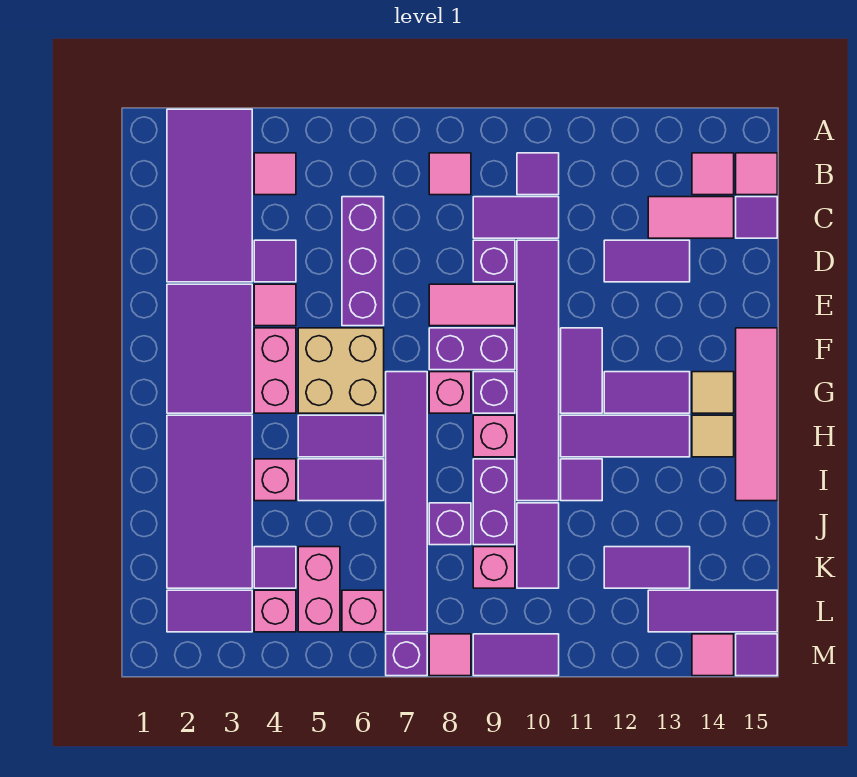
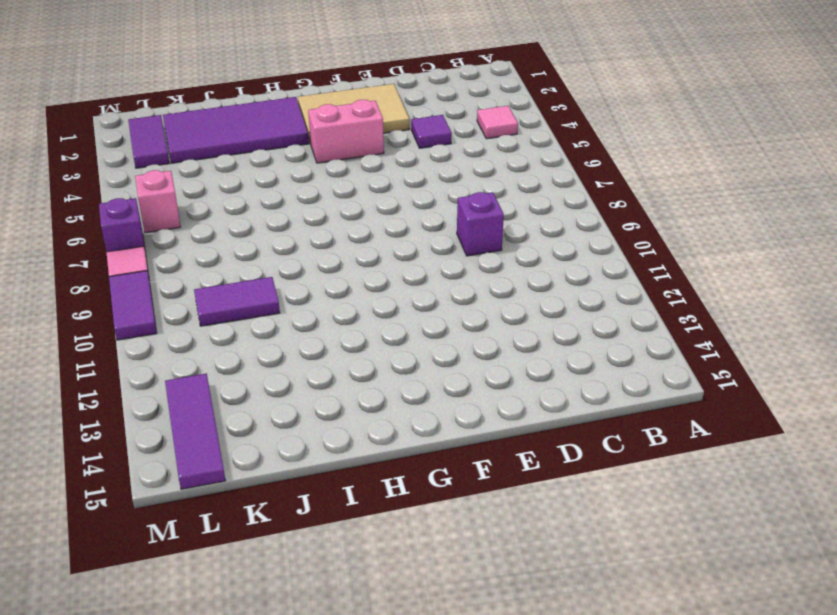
tan tile E2:G3 level 1 -> purple tile E2:G3 level 1
none -> purple tile A2:D3 level 1
none -> pink tile B8 level 1
none -> purple tile B10 level 1
none -> pink tile B14 level 1

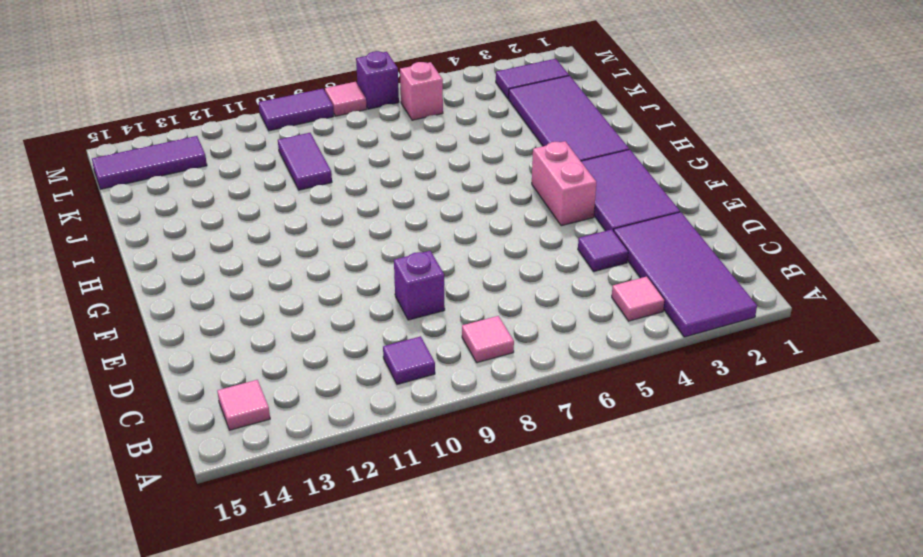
none -> pink tile B15 level 1
none -> purple brick C6:E6 level 1
none -> purple tile C9:C10 level 1
none -> pink tile C13:C14 level 1

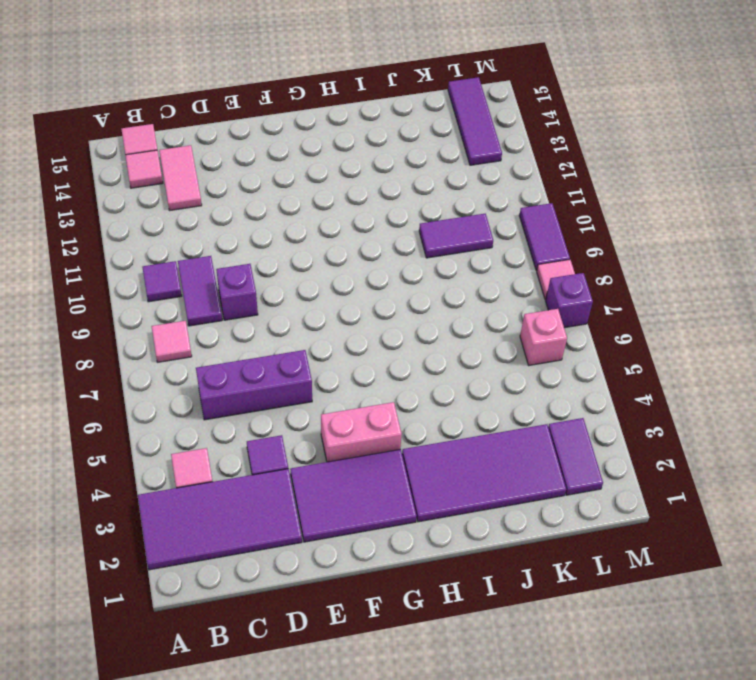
none -> purple tile C15 level 1
none -> purple tile D10:I10 level 1
none -> purple tile D12:D13 level 1
none -> pink tile E4 level 1

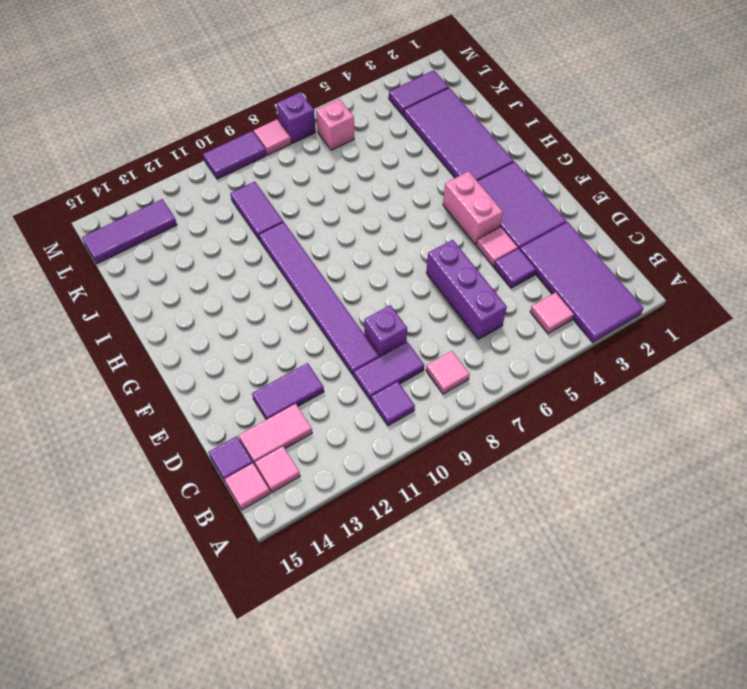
none -> pink tile E8:E9 level 1
none -> tan brick F5:G6 level 1
none -> purple brick F8:F9 level 1
none -> purple tile F11:G11 level 1

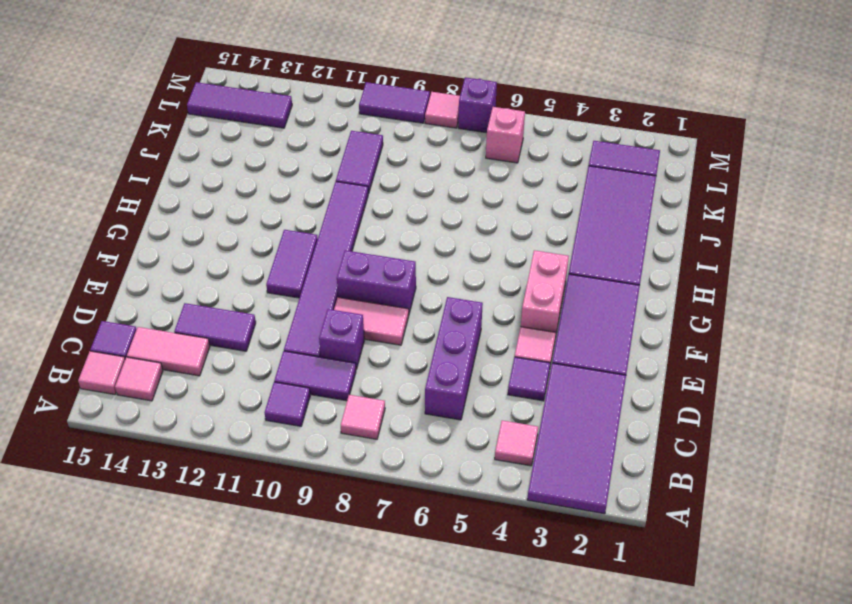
none -> tan brick F5:G6 level 1
none -> pink tile F15:I15 level 1
none -> purple tile G7:L7 level 1
none -> pink brick G8 level 1

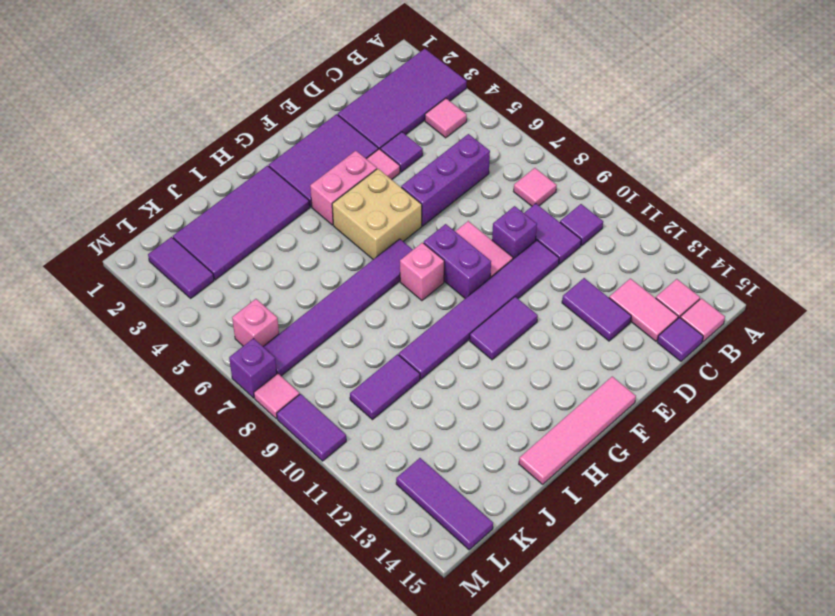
none -> purple brick G9 level 1
none -> purple tile G12:G13 level 1
none -> tan tile G14 level 1
none -> purple tile H5:H6 level 1

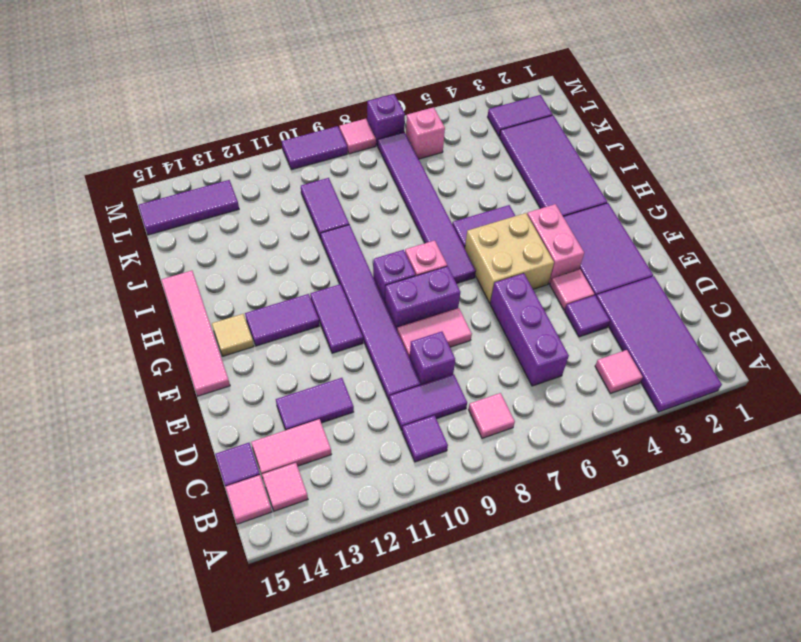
none -> pink brick H9 level 1
none -> purple tile H11:H13 level 1
none -> tan tile H14 level 1
none -> pink brick I4 level 1

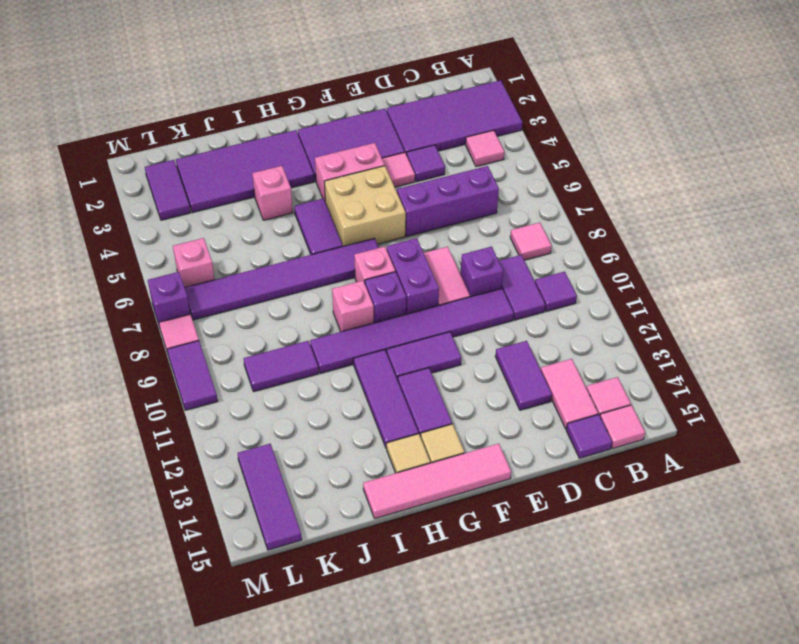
none -> purple tile I5:I6 level 1
none -> purple brick I9:J9 level 1
none -> purple tile I11 level 1
none -> purple brick J8 level 1

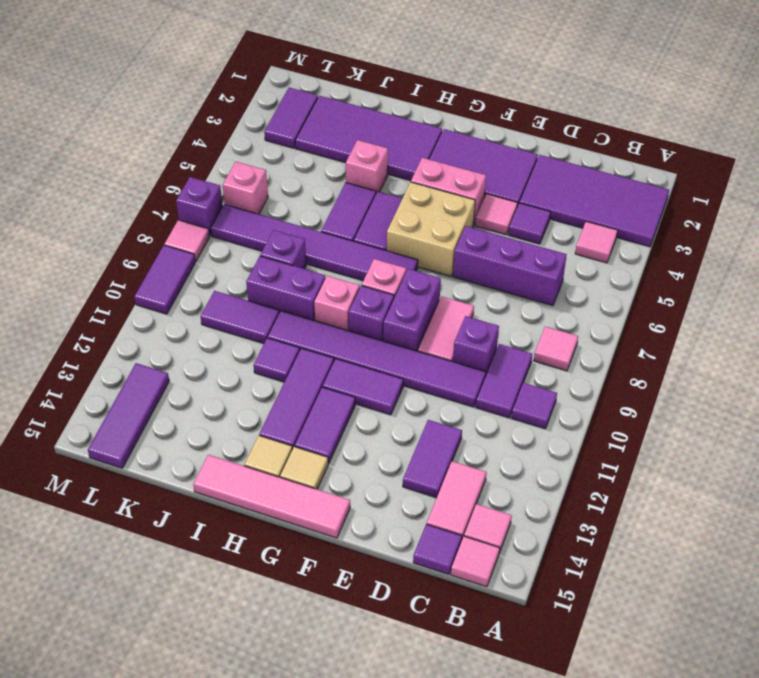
none -> purple tile K4 level 1
none -> pink brick K5:L5 level 1
none -> pink brick K9 level 1
none -> purple tile K12:K13 level 1

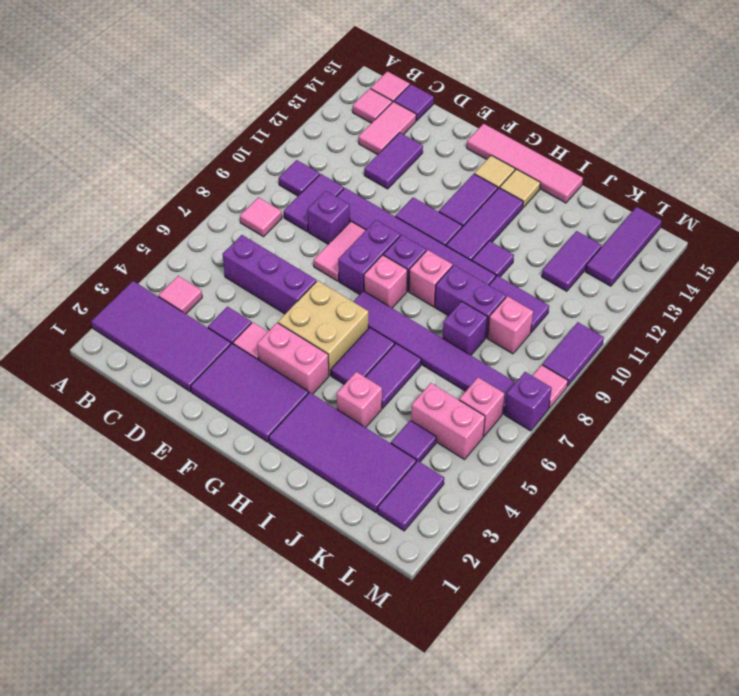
none -> pink brick L4 level 1
none -> pink tile M14 level 1
none -> purple tile M15 level 1

